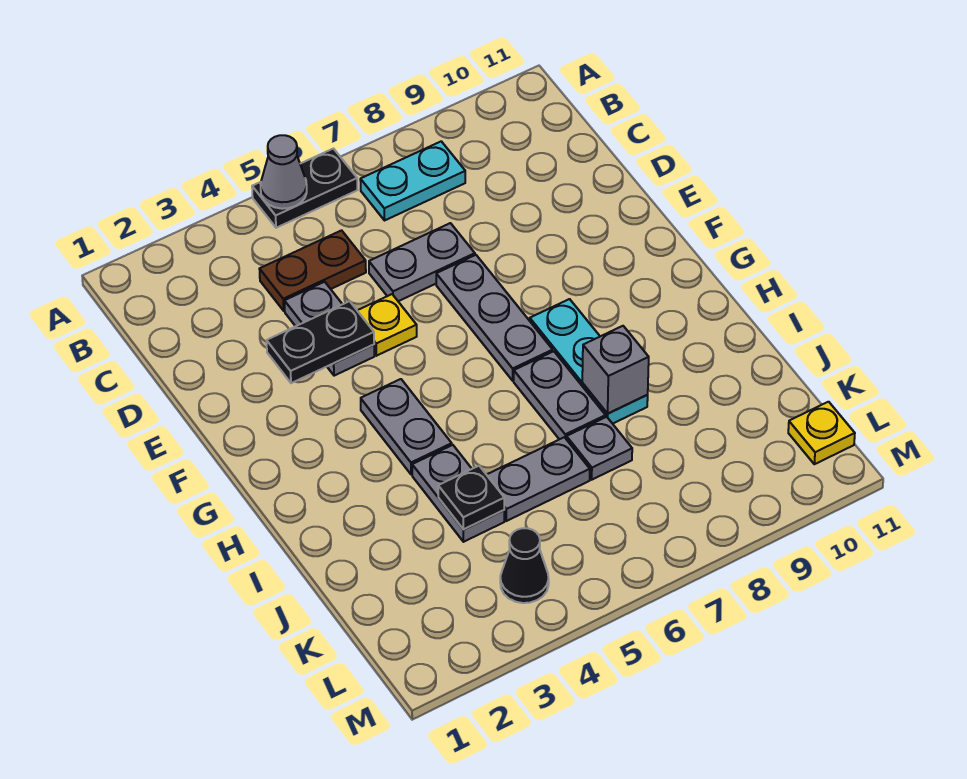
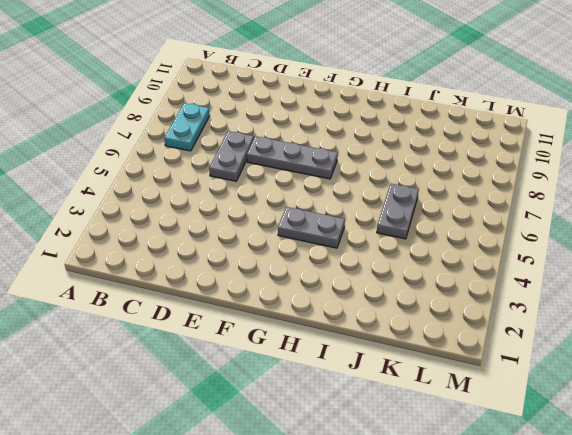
none -> black plate A5:A6 level 1
none -> brown plate C4:C5 level 1
none -> grey plate D4:E4 level 1

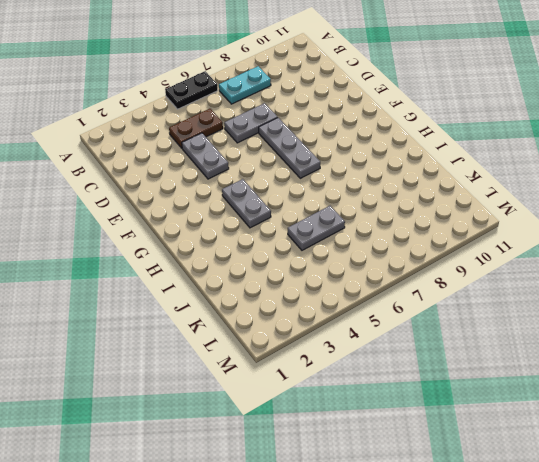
none -> yellow plate E5 level 1
none -> cyan plate G8:I8 level 1
none -> grey plate H7:I7 level 1

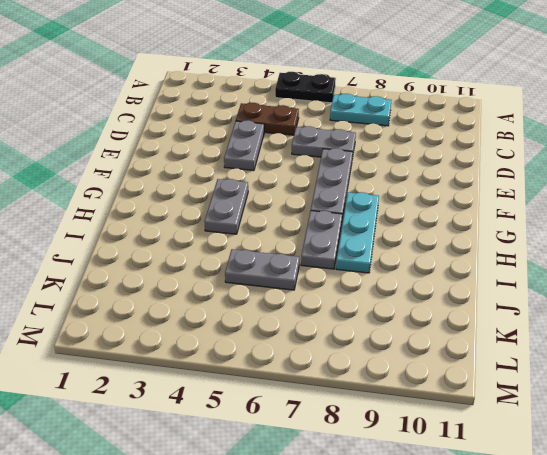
none -> yellow plate E5 level 1
none -> grey plate I4:J4 level 1
none -> grey plate J7 level 1

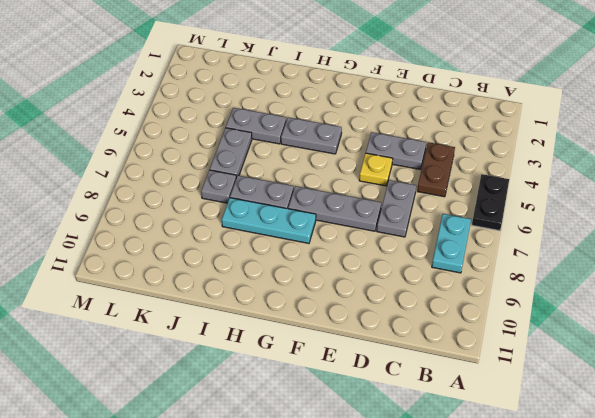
none -> black cone L4 level 1
none -> yellow plate L11 level 1
none -> grey cone A5 level 2

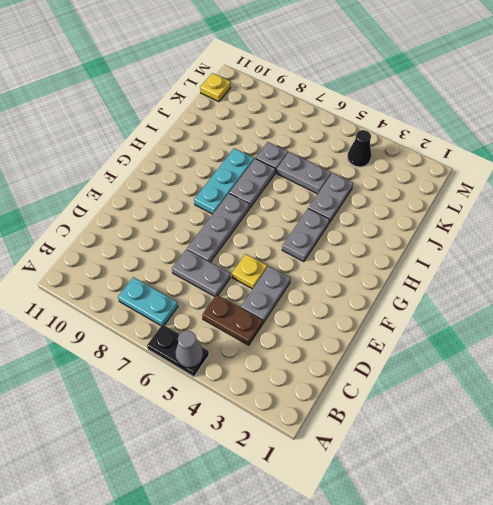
none -> black plate E3:E4 level 2
none -> grey brick I8 level 2
none -> black plate J4 level 2

